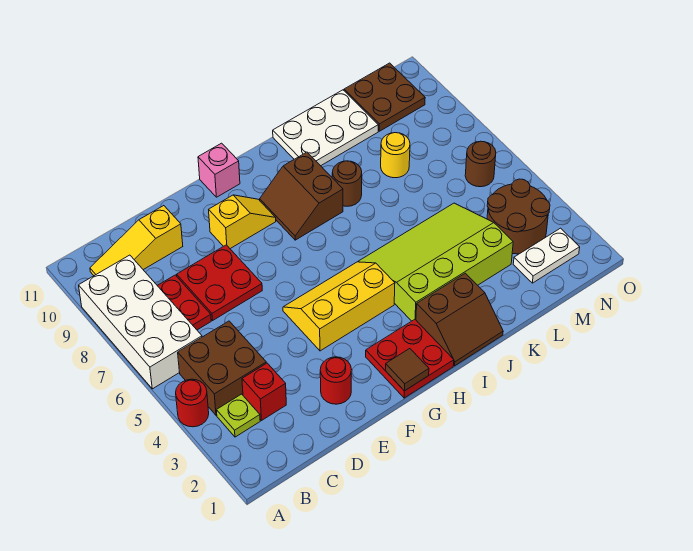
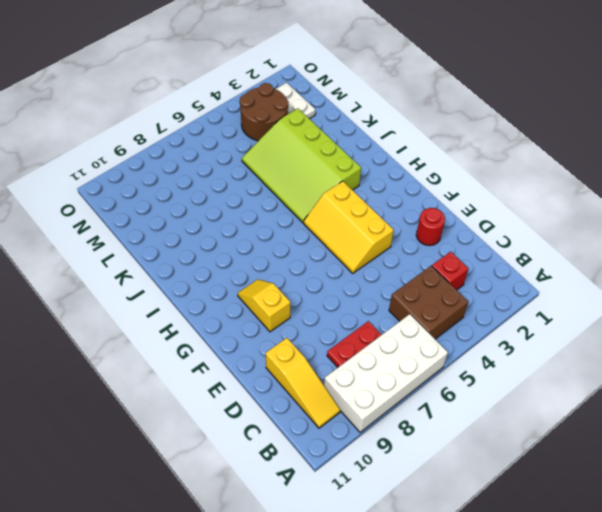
none -> red round brick A4 level 1
none -> lime plate B3 level 1
none -> red plate D7:E8 level 1

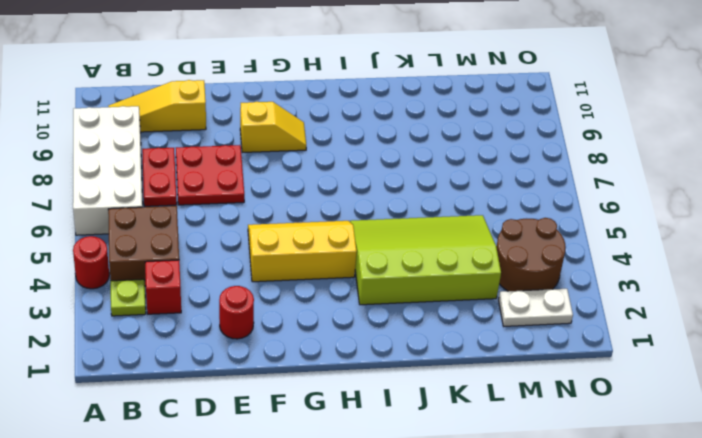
none -> red plate G1:H2 level 1
none -> pink brick G11 level 1
none -> brown slope H8:I9 level 1 top I

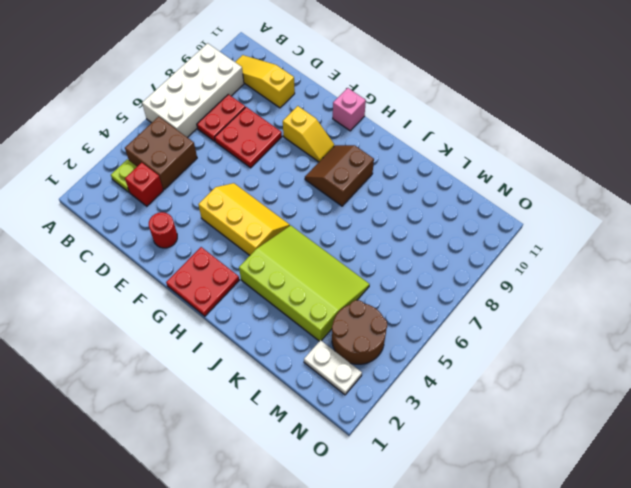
none -> red round brick A4 level 1
none -> brown slope I1:J2 level 1 top 2
none -> brown round brick J8 level 1

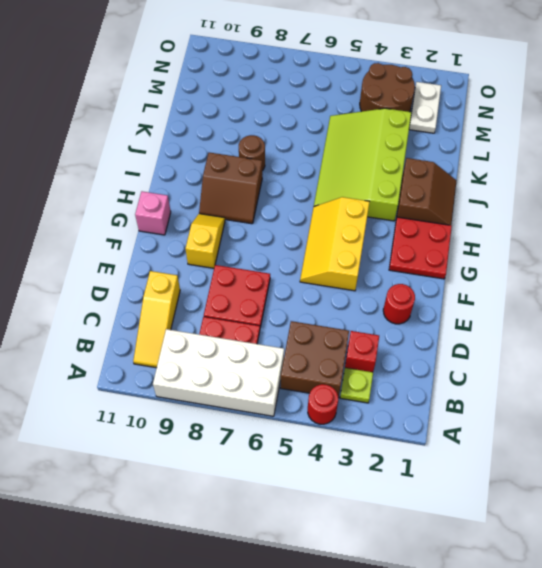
none -> white plate J10:L11 level 1
none -> yellow round brick L8 level 1
none -> brown plate M10:N11 level 1

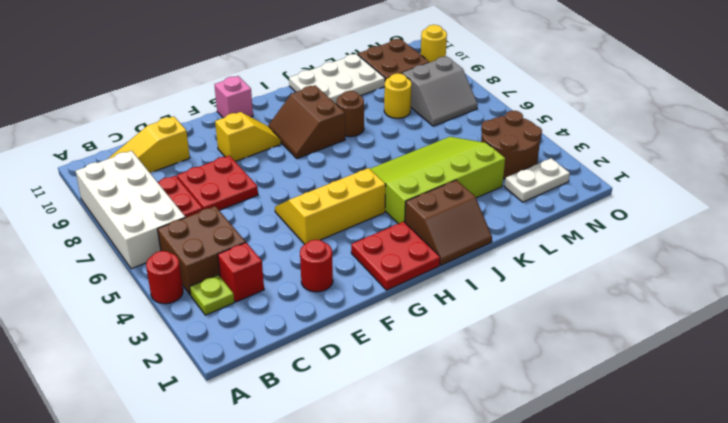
grey slope M7:N8 level 1 top 8 -> none
yellow round brick O10 level 1 -> none
none -> brown round brick N6 level 1
none -> brown tile G1 level 2

